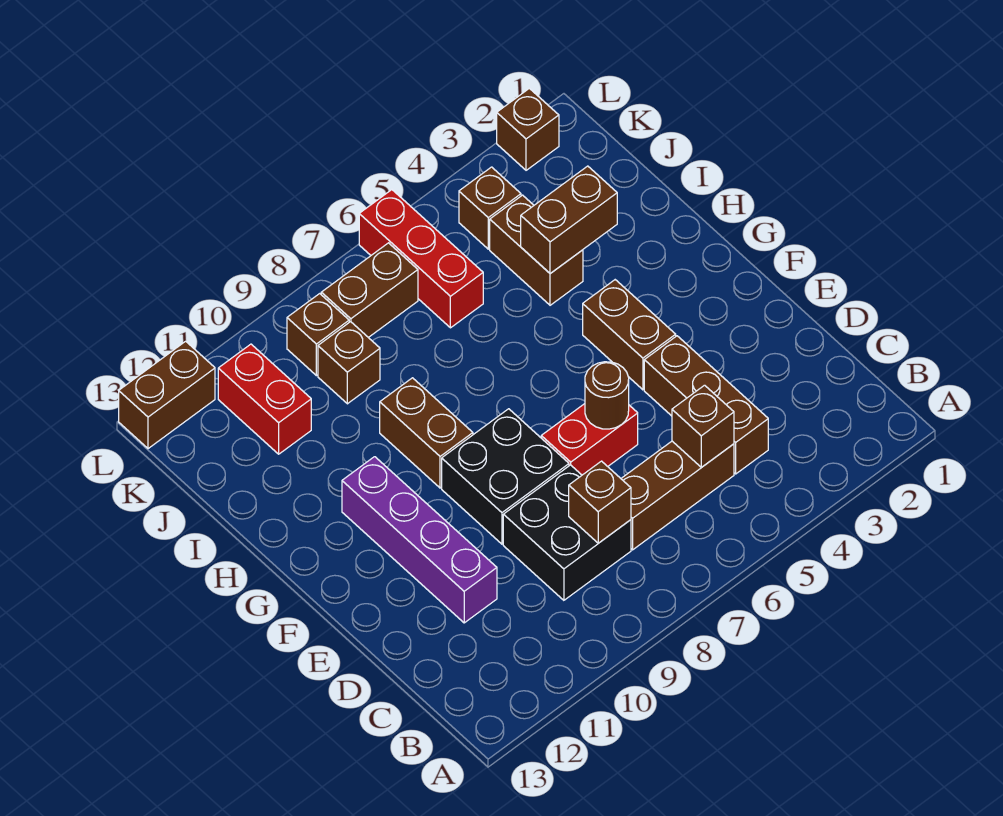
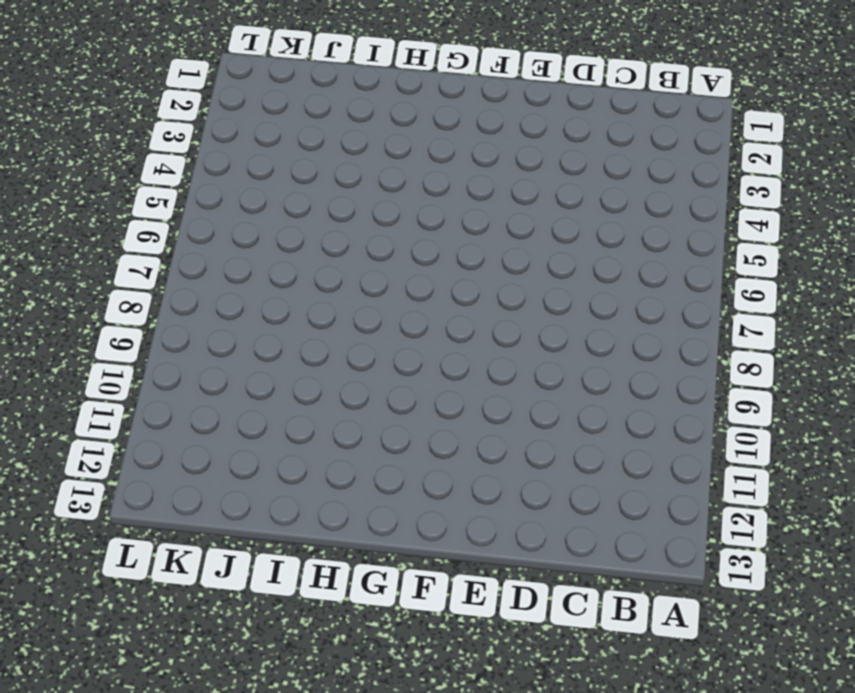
none -> brown brick C4:E4 level 1
none -> brown brick C5:C7 level 1
none -> black brick C8:D9 level 1

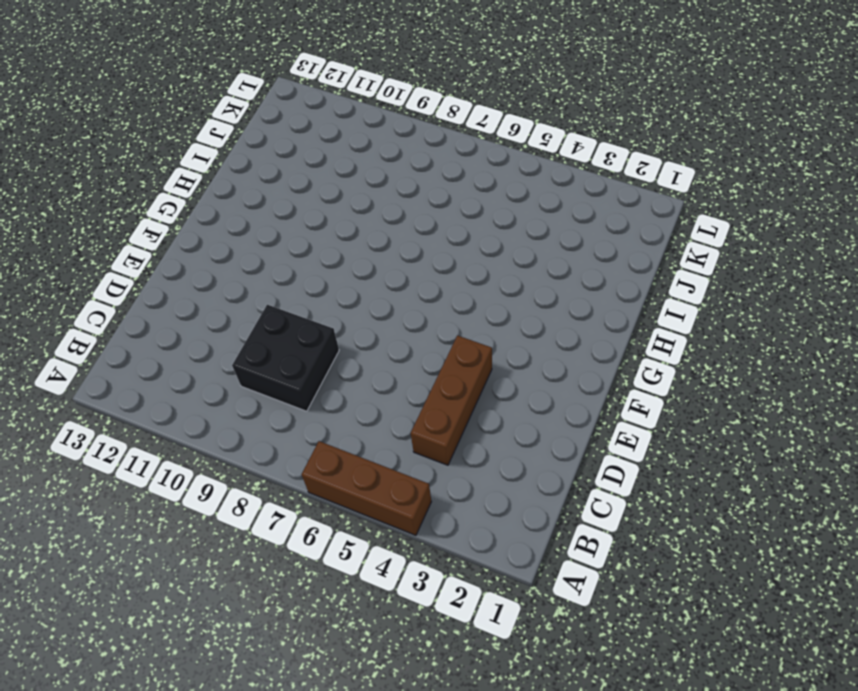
brown brick A4:A6 level 1 -> brown brick C5:C7 level 1
none -> purple brick D11:G11 level 1
none -> red brick E6:E7 level 1
none -> black brick E8:F9 level 1

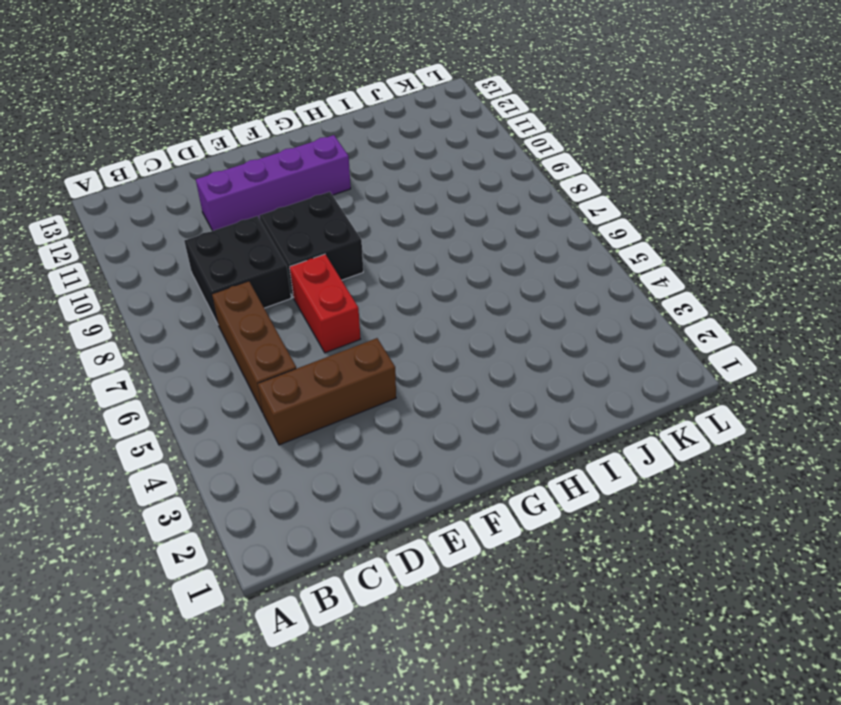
none -> brown brick F4:G4 level 1
none -> brown brick G9:H9 level 1
none -> brown brick I4:J4 level 1

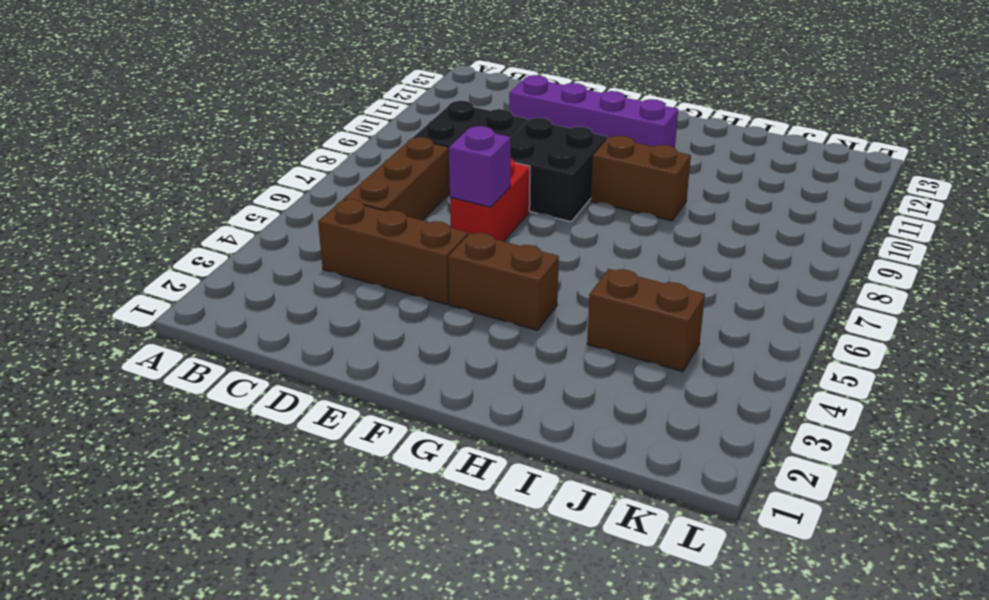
purple brick E6 level 2 -> brown round brick E6 level 2
none -> red brick J6:L6 level 1
none -> brown brick J9 level 1
none -> red brick J11:K11 level 1

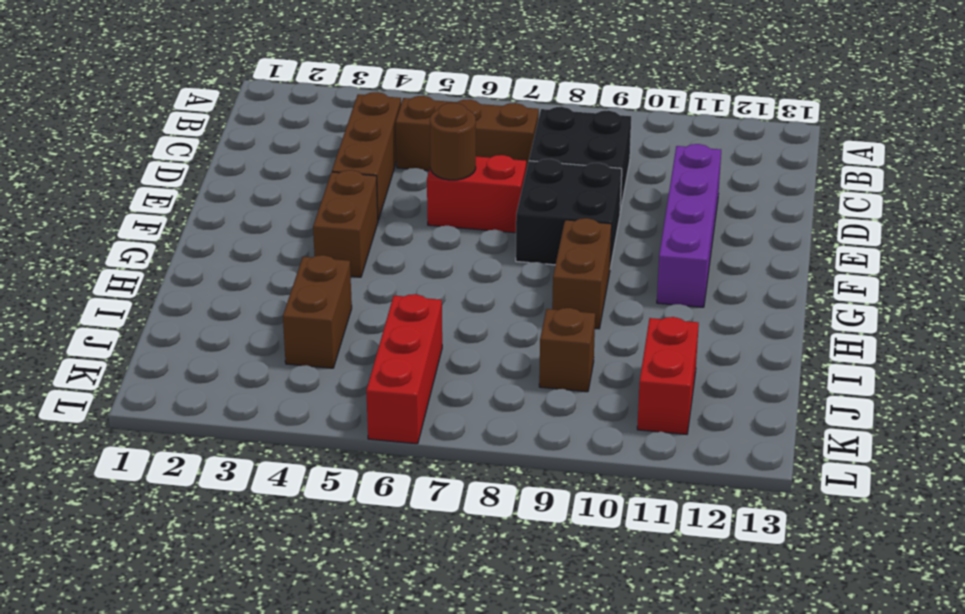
none -> brown brick K4 level 1
none -> brown brick K7:K8 level 1
none -> brown brick K9 level 1

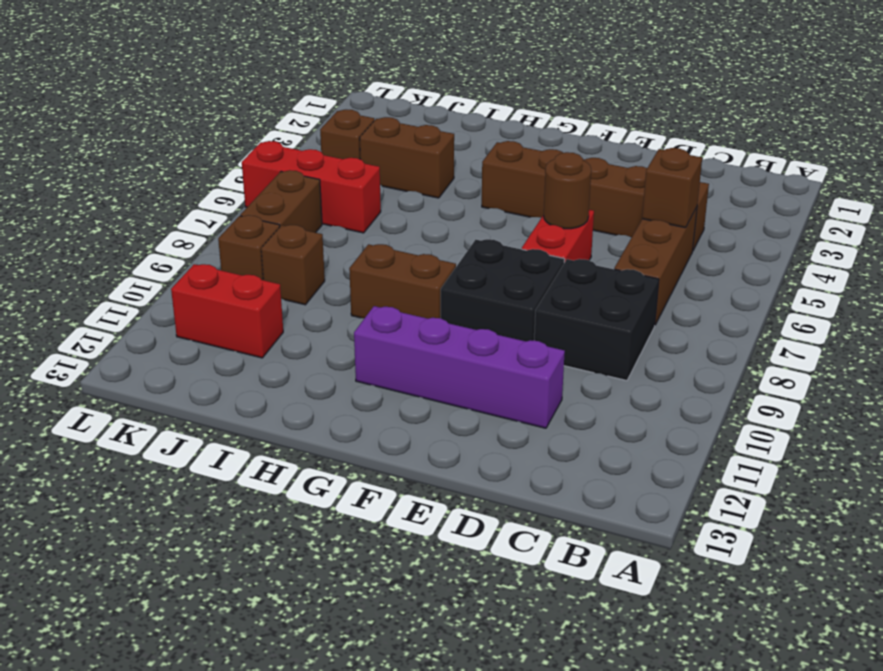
none -> brown brick L2 level 1
none -> brown brick L12:L13 level 1
none -> brown brick C8 level 2

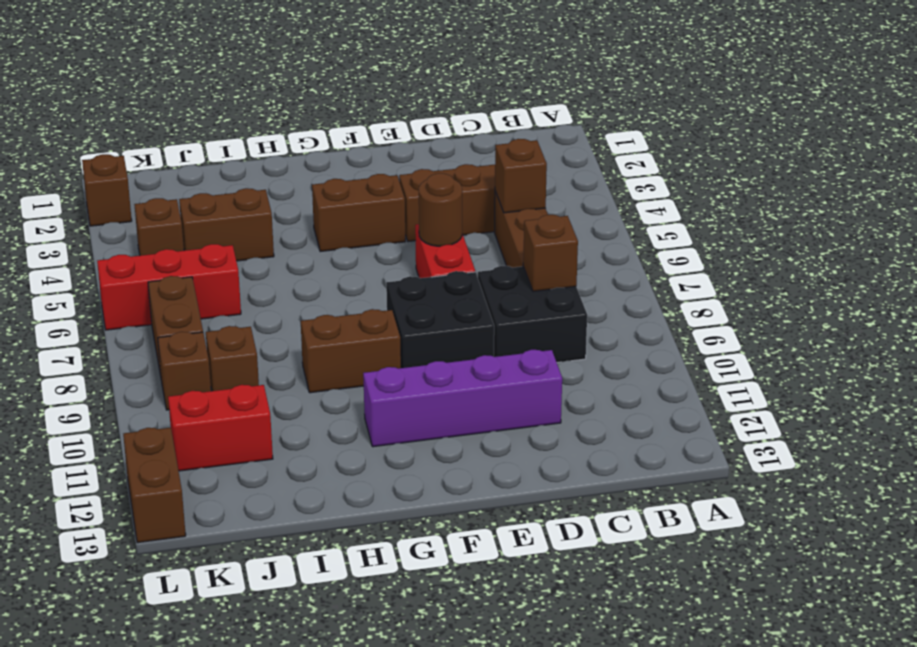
none -> brown brick I3:I4 level 2

